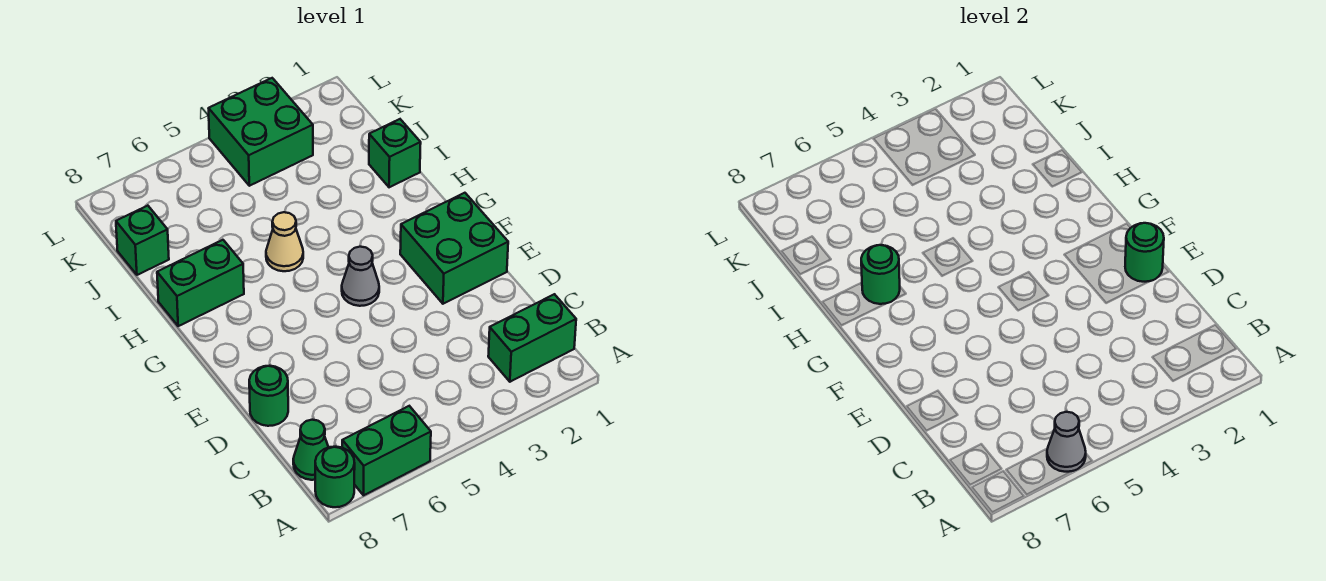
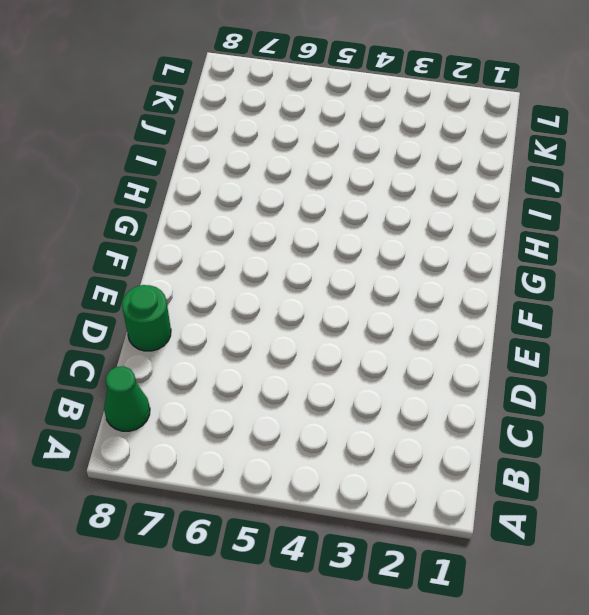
none -> green brick A6:A7 level 1
none -> green round brick A8 level 1
none -> green brick B1:B2 level 1

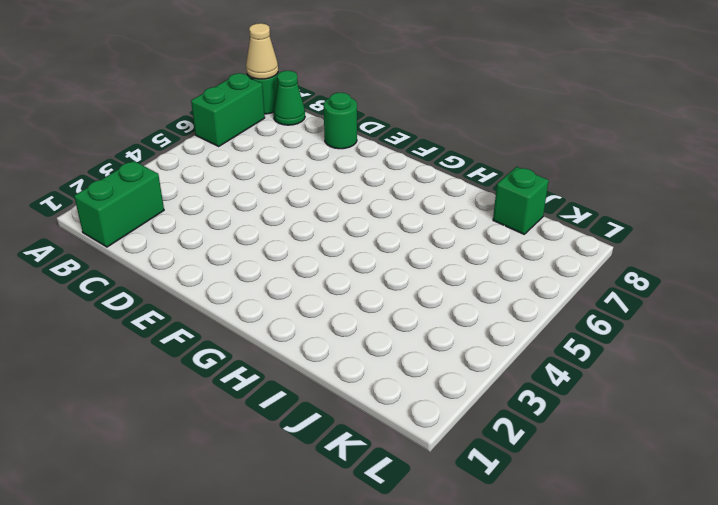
tan cone A8 level 2 -> tan cone H5 level 1
none -> green brick E1:F2 level 1
none -> grey cone F4 level 1
none -> green brick H7:H8 level 1

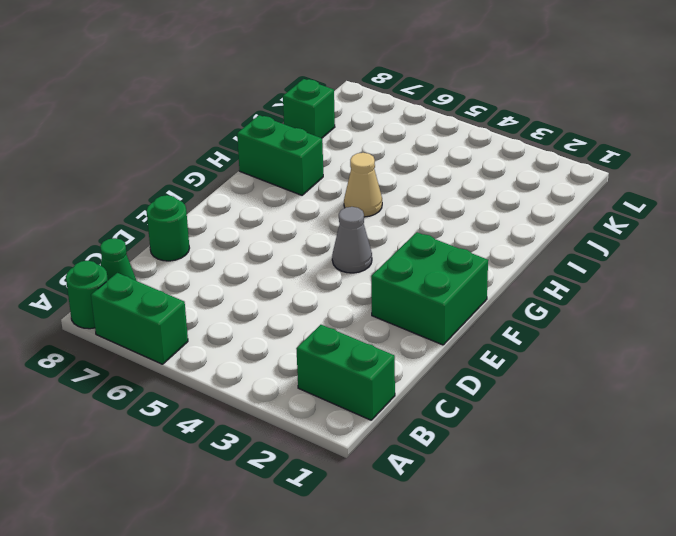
none -> green brick I1 level 1
none -> green brick K3:L4 level 1
none -> grey cone A6 level 2

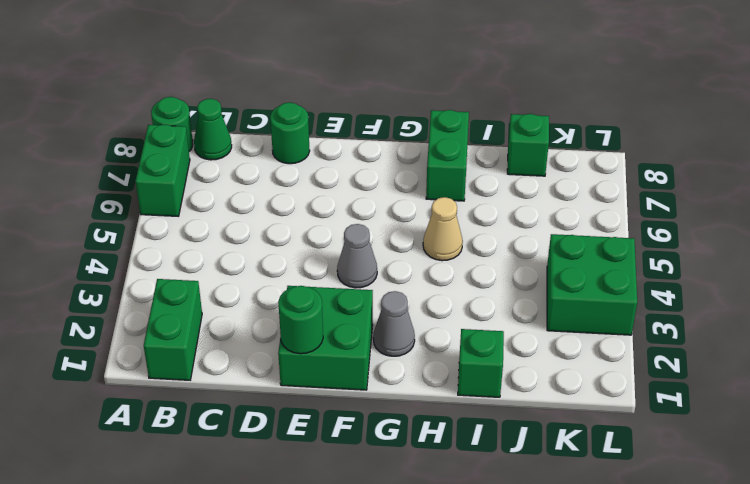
grey cone G2 level 1 -> grey cone A6 level 2
none -> green round brick H7 level 2

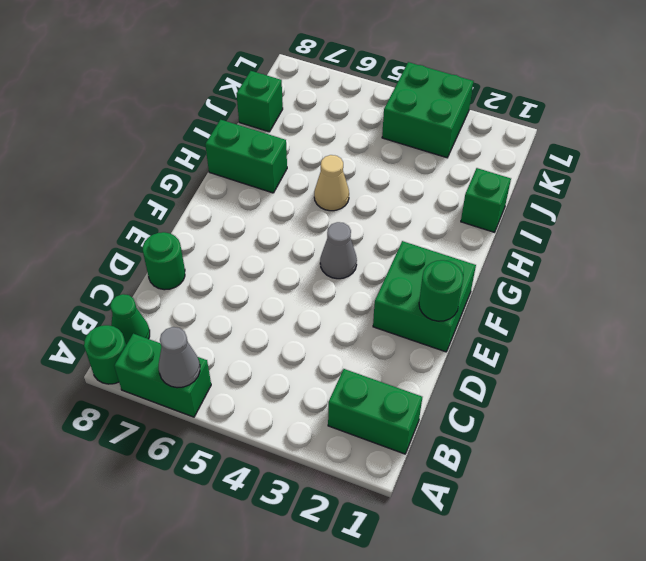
none -> green round brick H7 level 2

